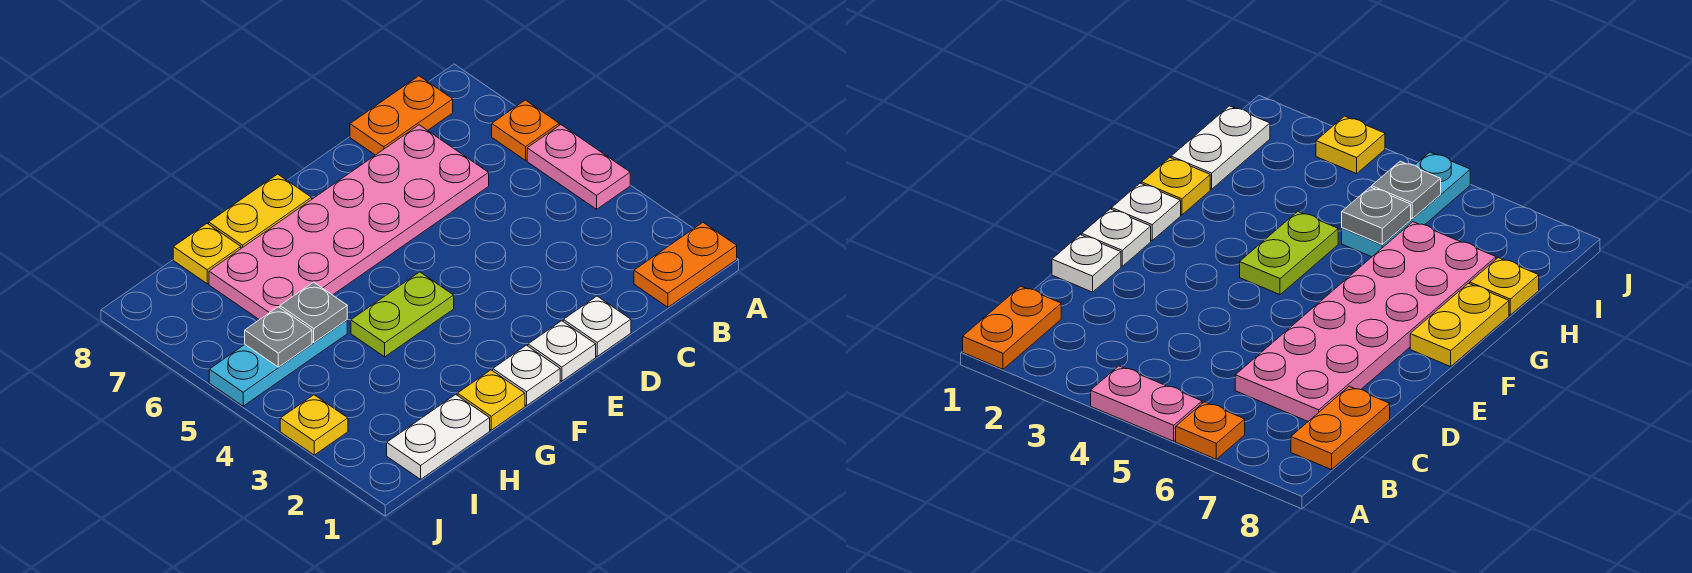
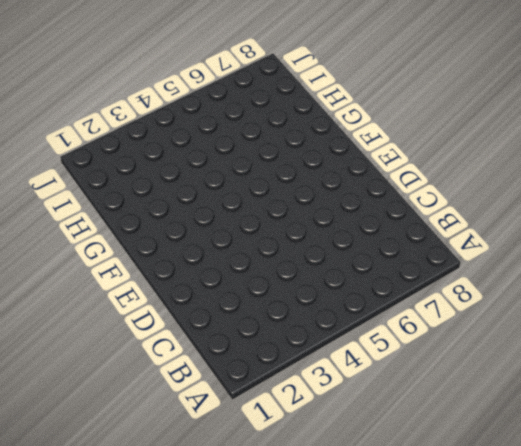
none -> orange plate A1:B1 level 1
none -> pink plate A4:A5 level 1
none -> orange plate A6 level 1

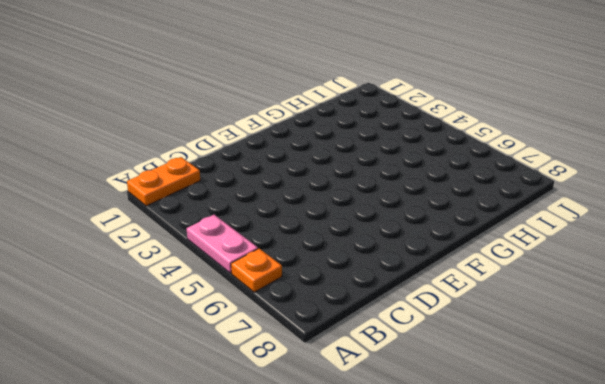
none -> orange plate B8:C8 level 1
none -> pink plate C6:H7 level 1
none -> white plate D1 level 1

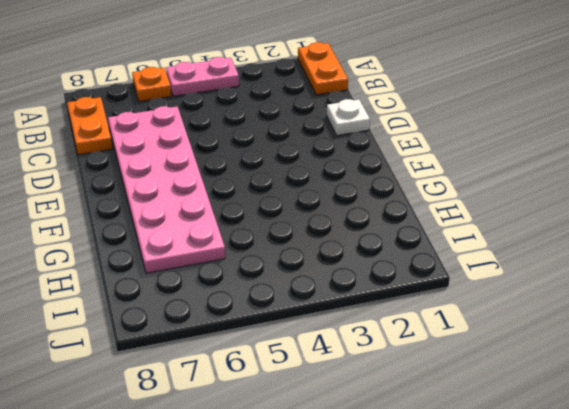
none -> white plate E1 level 1
none -> white plate F1 level 1
none -> lime plate F4:G4 level 1

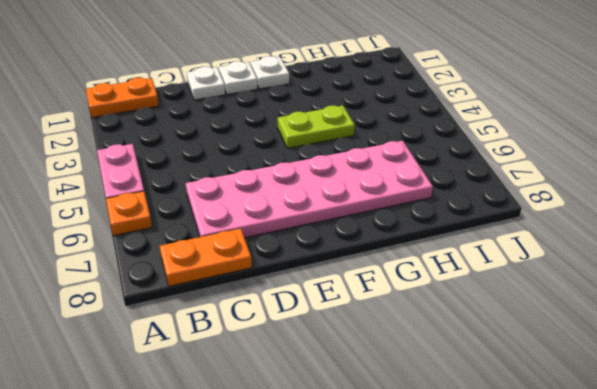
none -> yellow plate F8:G8 level 1
none -> yellow plate G1 level 1
none -> white plate H1:I1 level 1

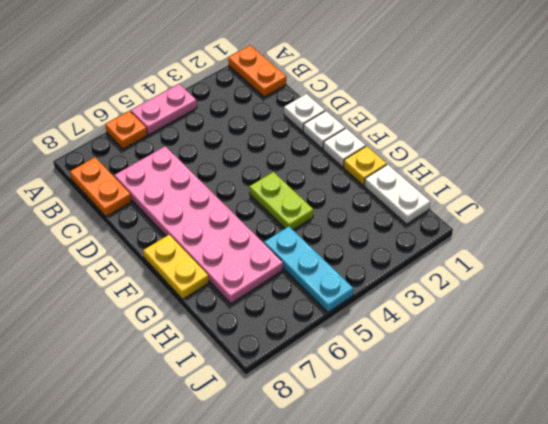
none -> yellow plate H8 level 1
none -> yellow plate J3 level 1
none -> grey plate H5 level 2

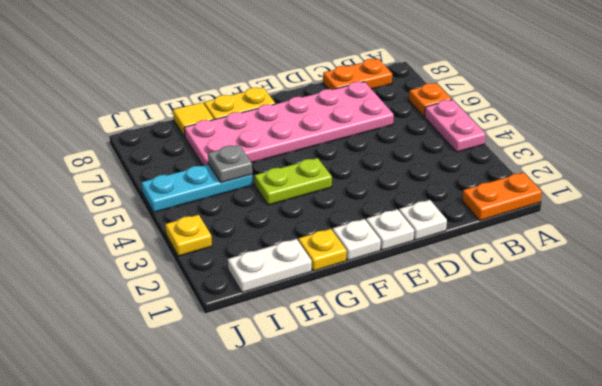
yellow tile H8 level 1 -> yellow plate H8 level 1
none -> grey plate I5 level 2

